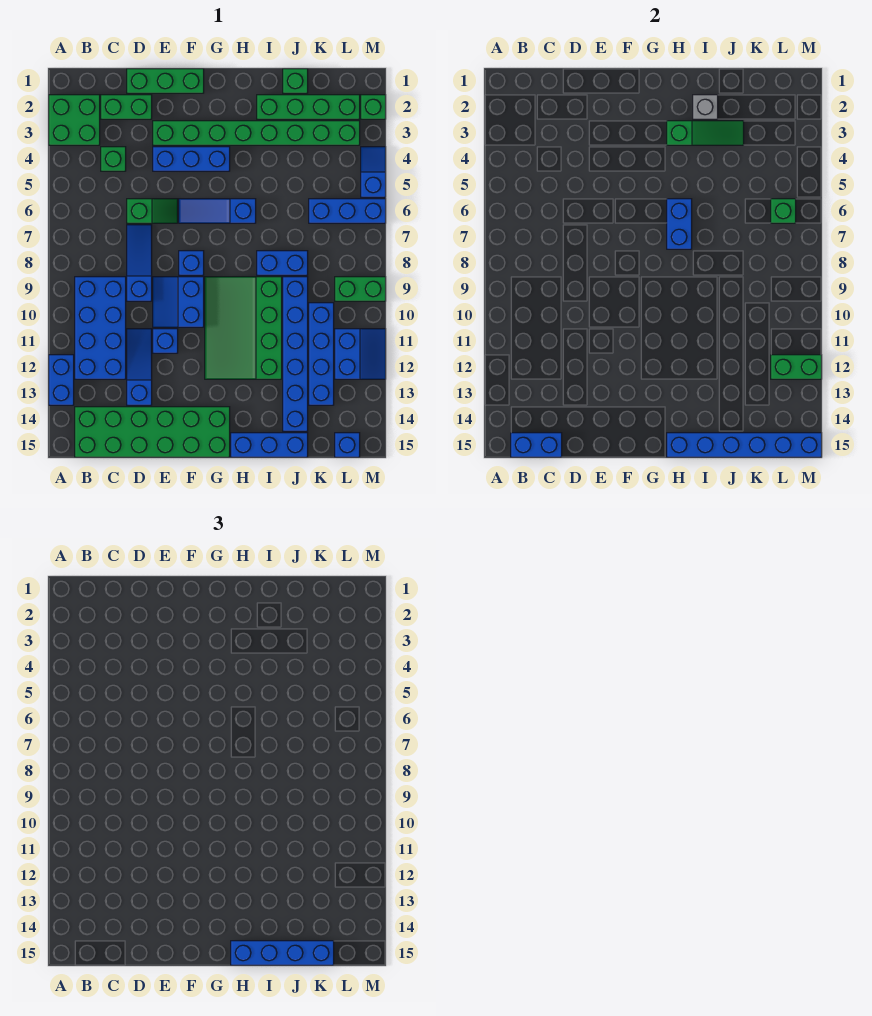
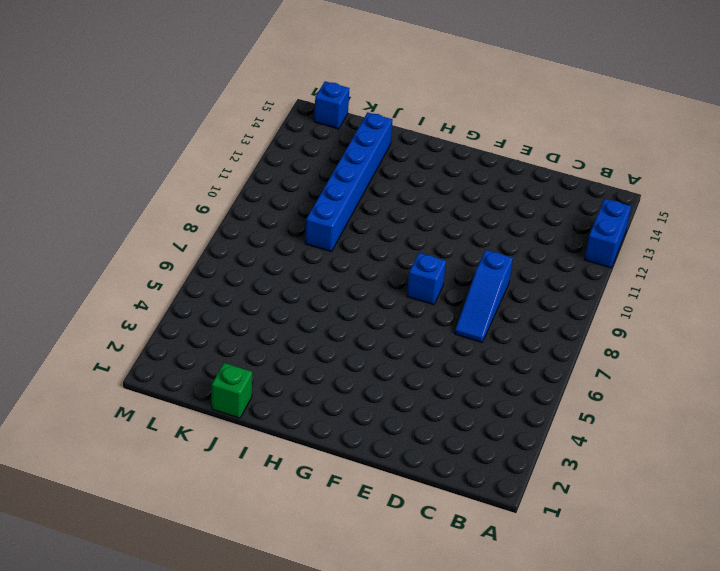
none -> green brick A2:B3 level 1
none -> blue brick B9:C12 level 1
none -> green brick B14:G15 level 1
none -> green brick C2:D2 level 1

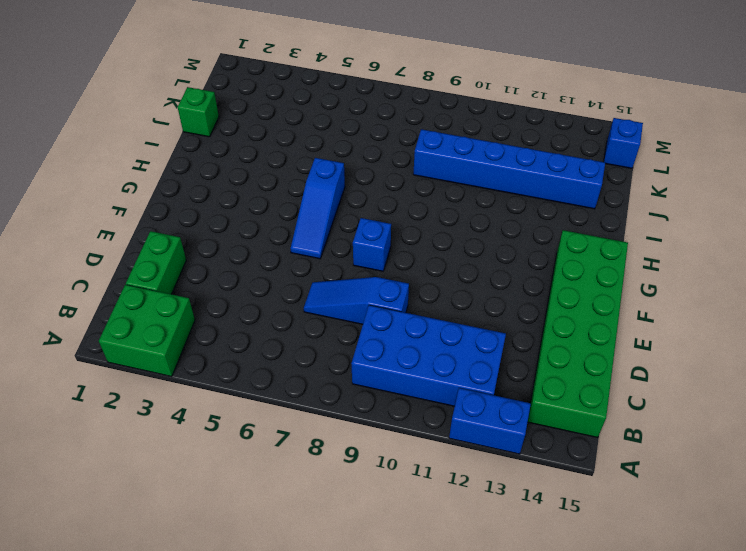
none -> green brick C4 level 1
none -> green brick D1:F1 level 1
none -> green slope D6:E6 level 1 top D
none -> blue slope D11:D13 level 1 top 13

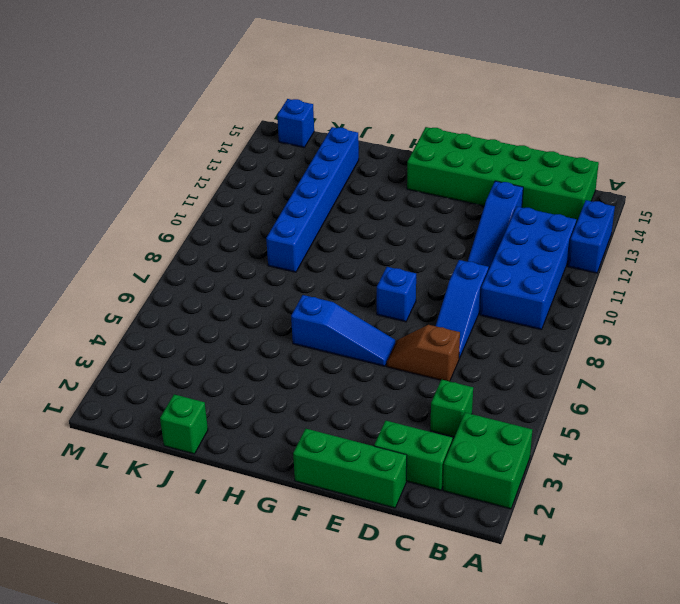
brown slope D6:E6 level 1 top D -> green slope D6:E6 level 1 top D
none -> green brick E3:L3 level 1
none -> blue brick E4:G4 level 1
none -> blue slope E9:F10 level 1 top F
none -> blue brick E11 level 1

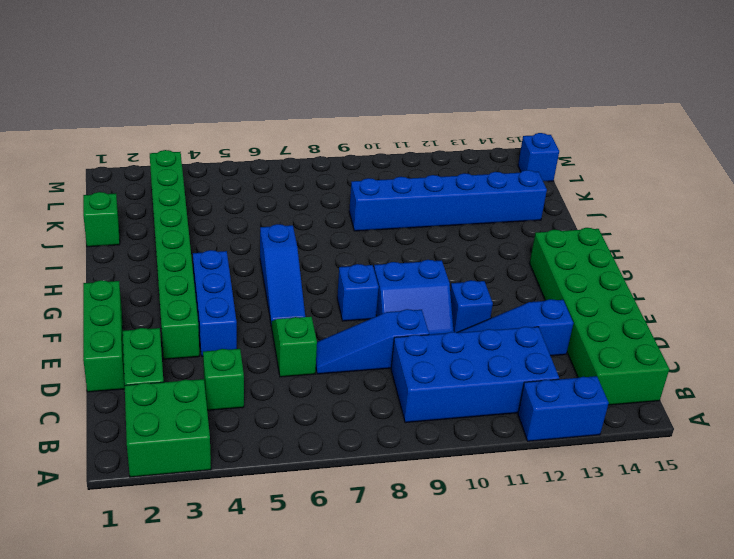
none -> green slope G9:I12 level 1 top I
none -> blue brick H15:J15 level 1
none -> green brick I2:L2 level 1
none -> blue brick I8:J8 level 1

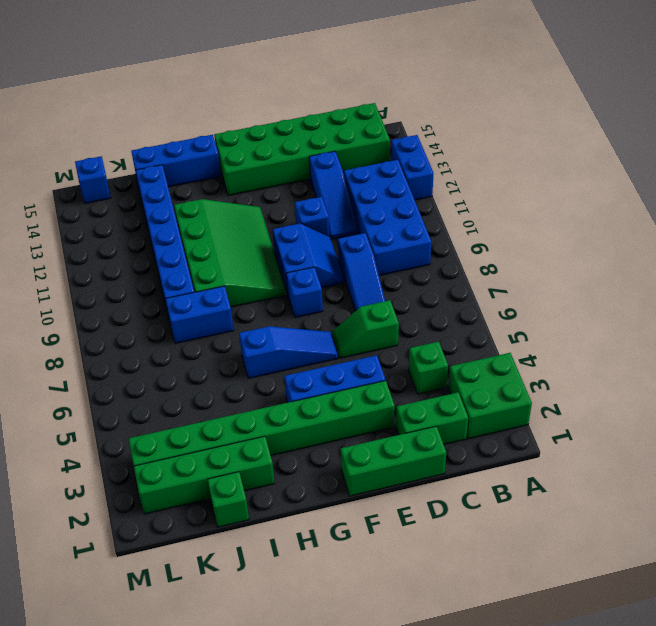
none -> blue brick K6:M6 level 1
none -> blue brick K10:K13 level 1
none -> green brick L9:M9 level 1
none -> blue slope L11:M12 level 1 top L

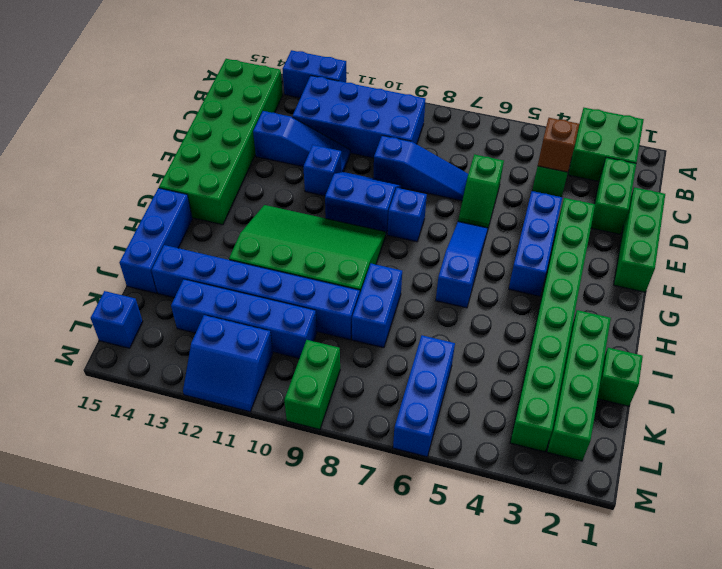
brown brick C4 level 2 -> none
none -> green brick M2 level 1
none -> blue slope M4:M5 level 1 top 5
none -> blue brick B15:C15 level 2
none -> green slope H3:J3 level 2 top H

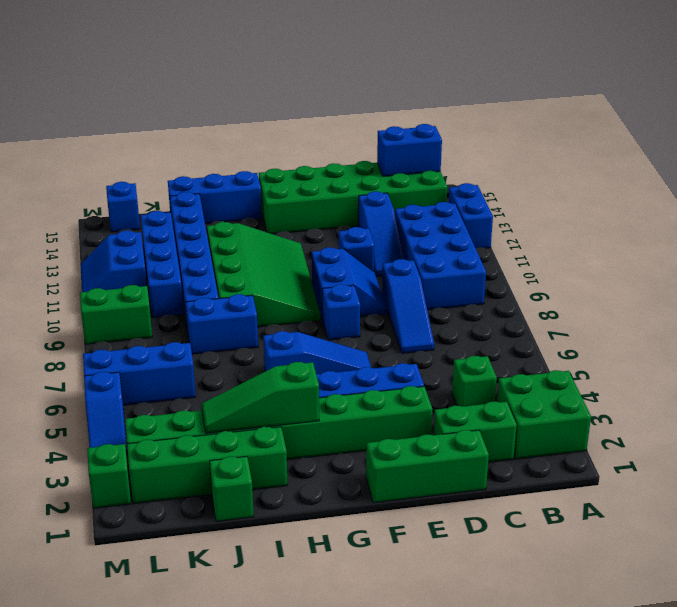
none -> green slope D6:E6 level 1 top D
none -> blue brick H6:H7 level 2
none -> blue brick H15:M15 level 2
none -> grey brick I2 level 2

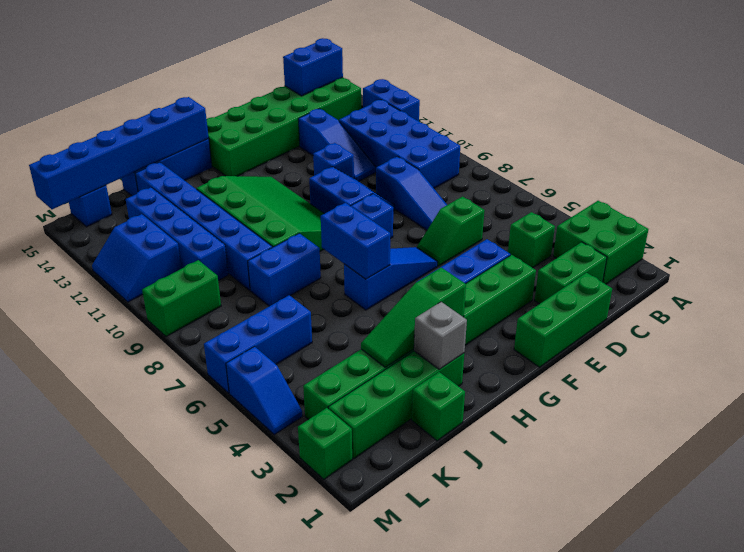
none -> green brick L6 level 2
none -> green brick L12:M12 level 2
none -> blue brick H15:K15 level 3

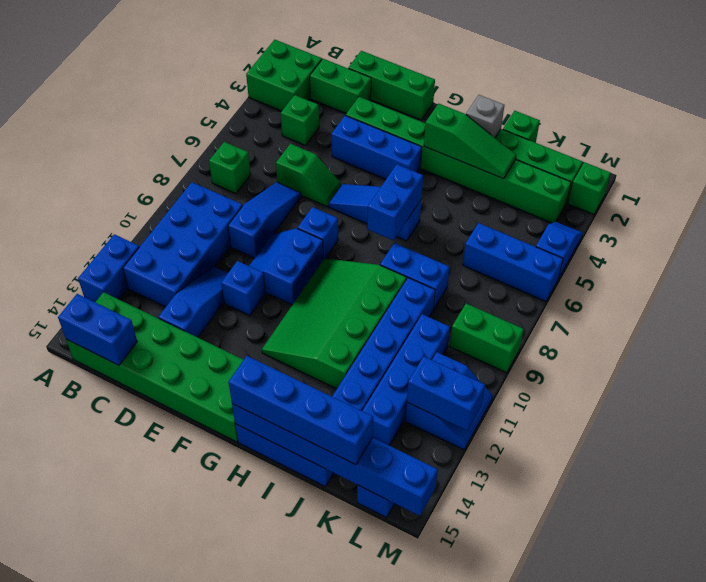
green brick B7 level 1 -> green brick L6 level 2
blue brick L12:M12 level 2 -> green brick L12:M12 level 2

